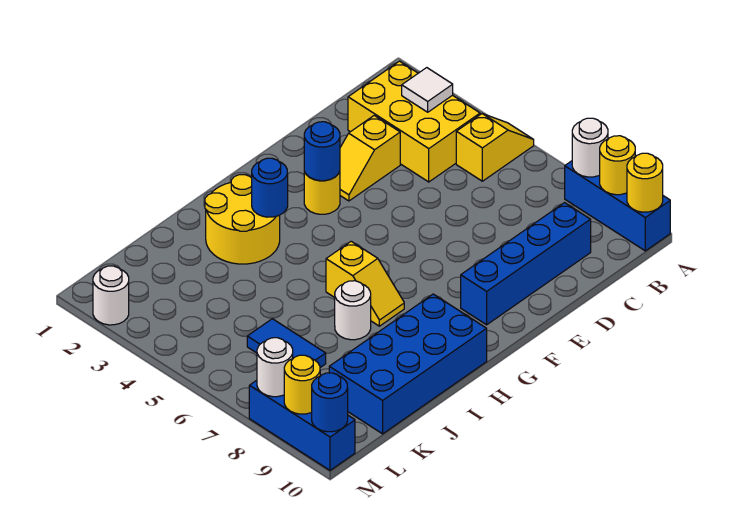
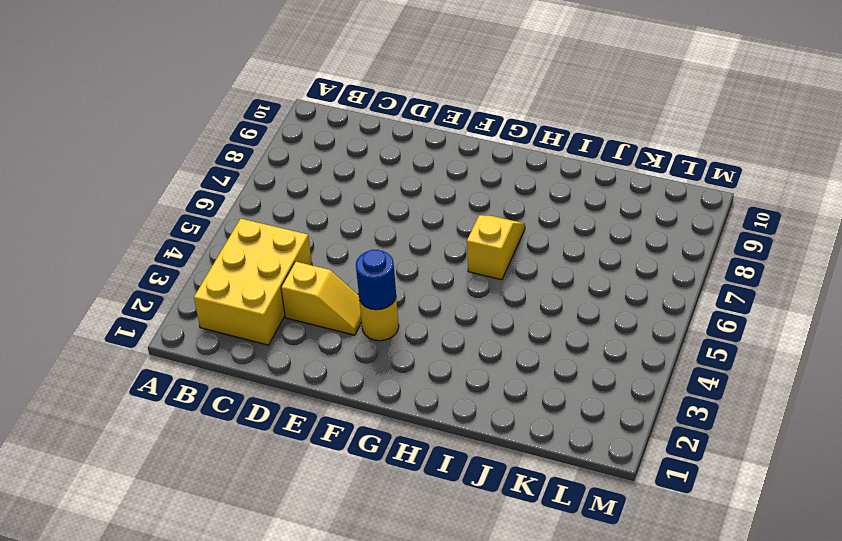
none -> yellow slope A5:B5 level 1 top B
none -> blue brick A8:A10 level 1
none -> blue brick C9:F9 level 1

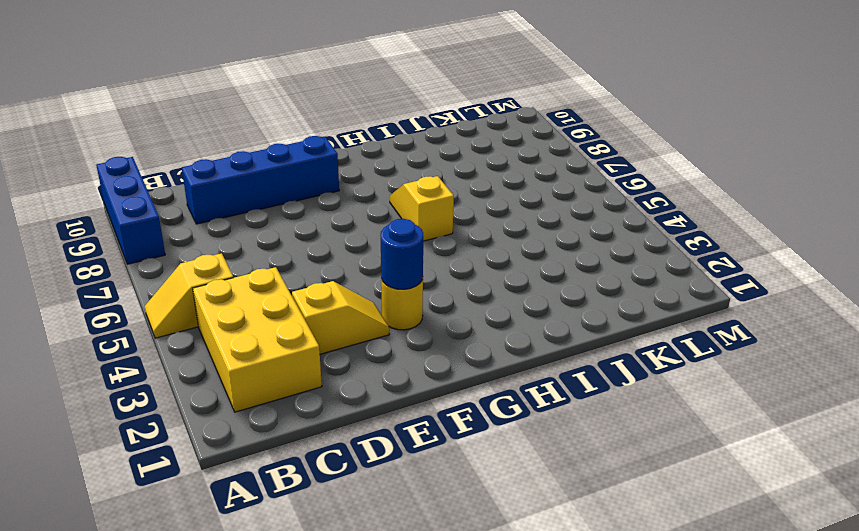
none -> yellow round brick H2:I3 level 1
none -> blue brick H9:K10 level 1
none -> white round brick I7 level 1

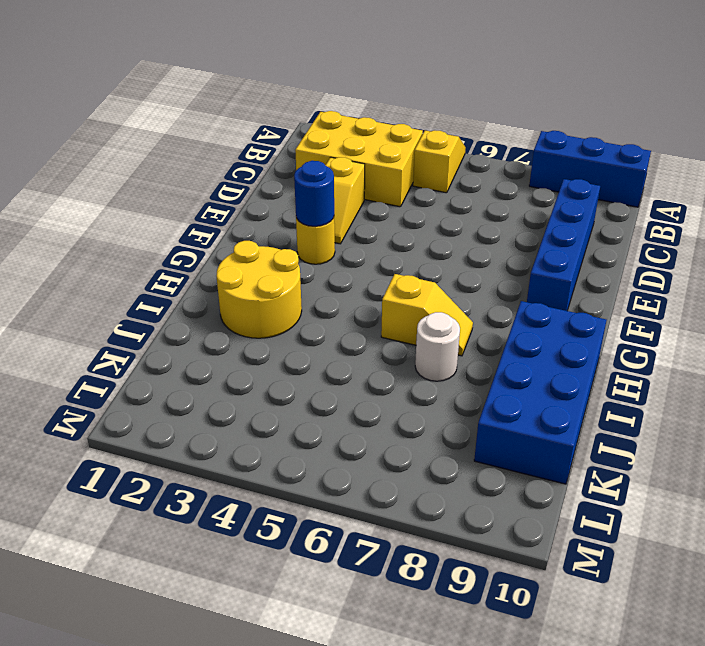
none -> blue tile K6:K7 level 1
none -> white round brick M2 level 1
none -> blue brick M8:M10 level 1

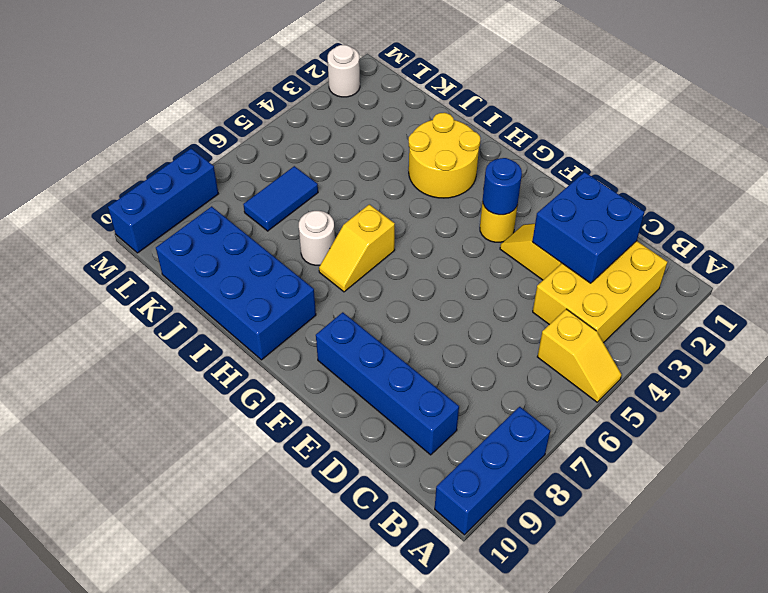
blue brick C2:D3 level 2 -> none
none -> white round brick A8 level 2
none -> yellow round brick A9 level 2
none -> yellow round brick A10 level 2

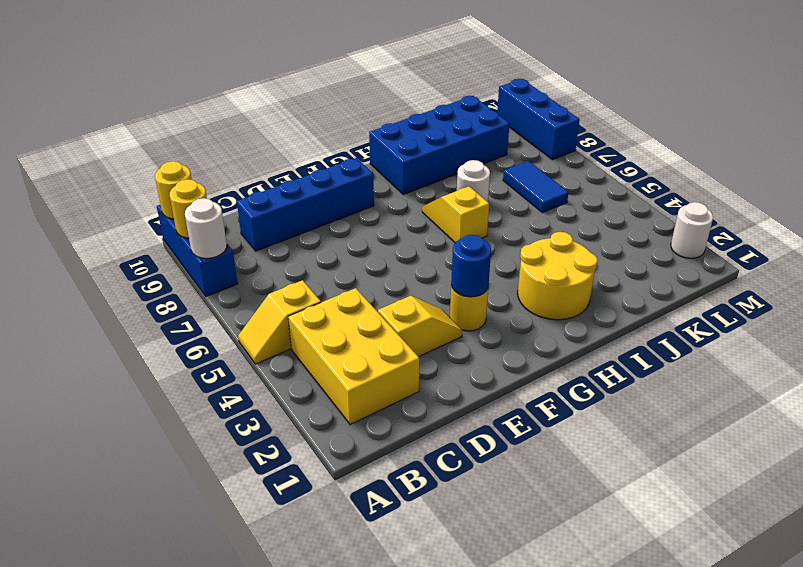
none -> white tile B3 level 2
none -> blue round brick H3 level 2
none -> white round brick M8 level 2

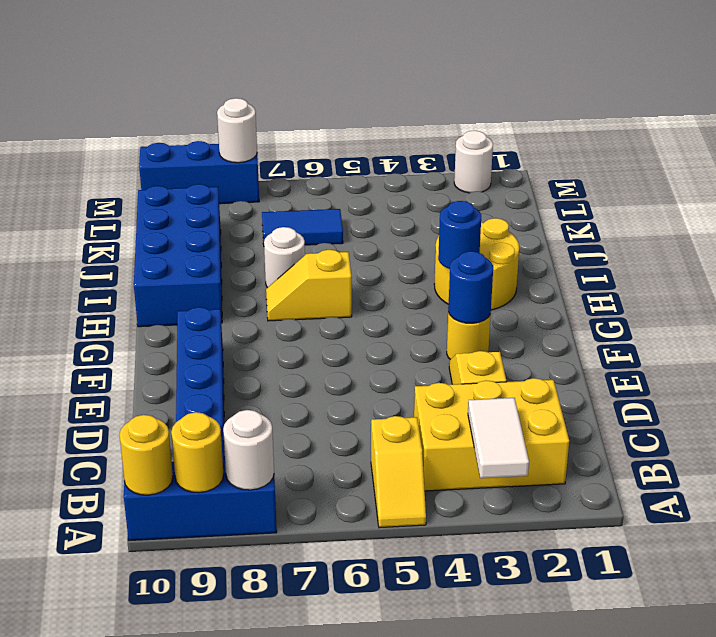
white tile A3:B3 level 2 -> white tile B3 level 2
none -> yellow round brick M9 level 2
none -> blue round brick M10 level 2

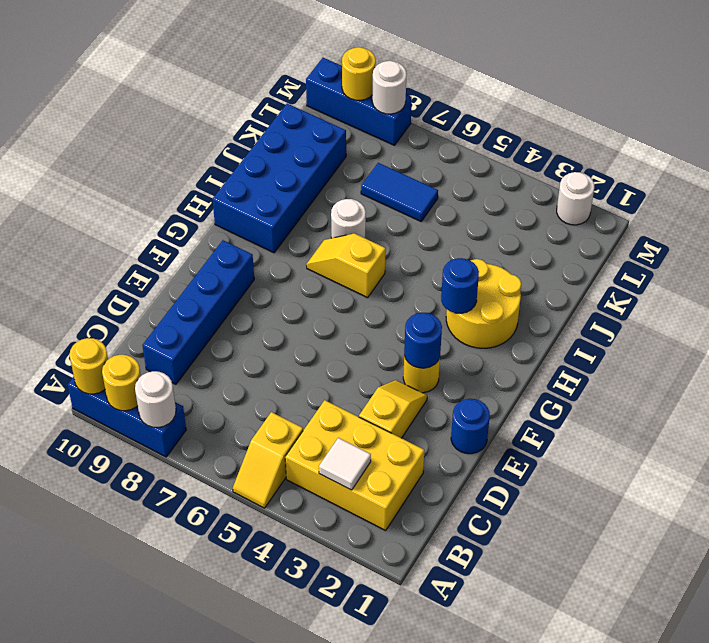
blue round brick E1 level 1 -> blue round brick M10 level 2

